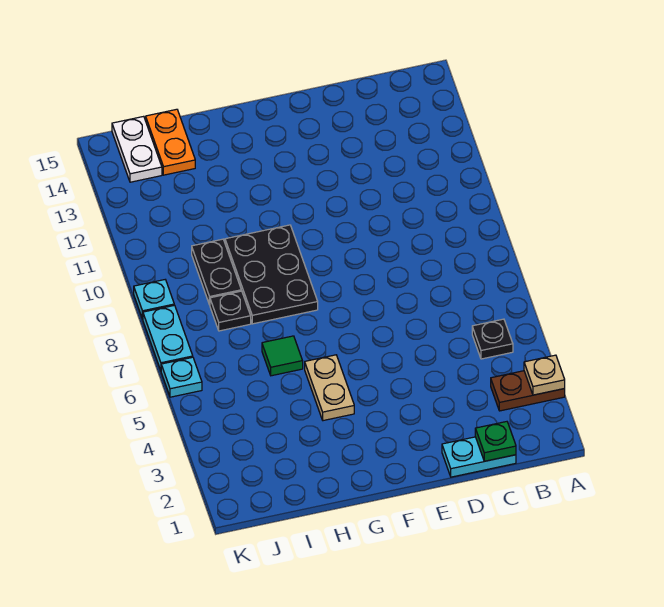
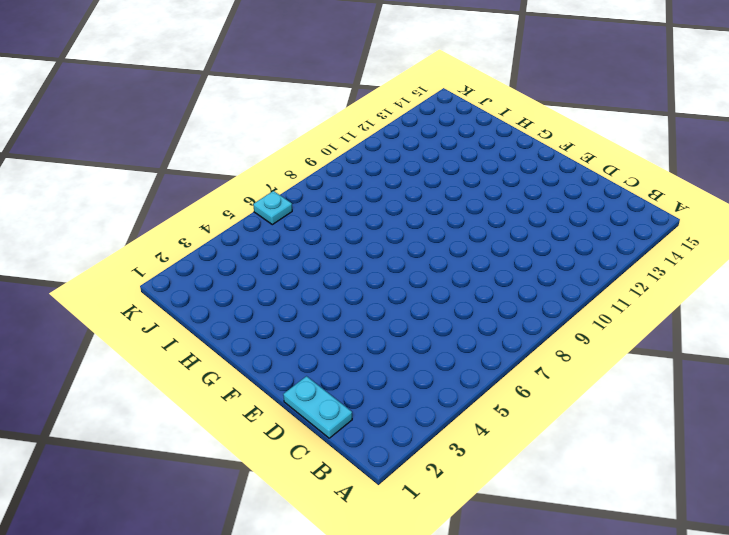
none -> brown plate A3:B3 level 1
none -> black plate B5 level 1
none -> tan plate G4:G5 level 1

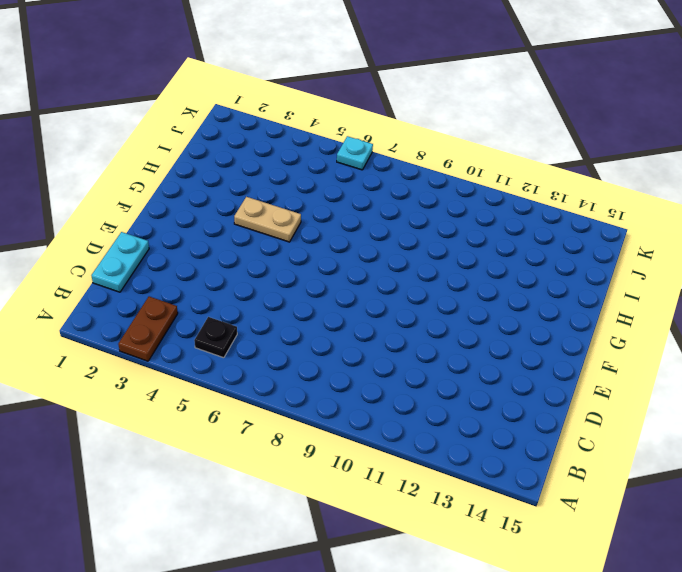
none -> black plate G8:H10 level 1
none -> green tile H6 level 1
none -> black plate I8 level 1

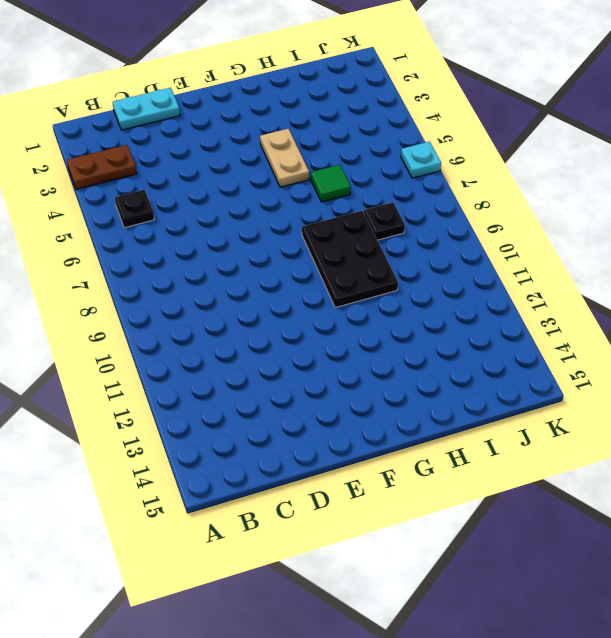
none -> black plate I9:I10 level 1
none -> orange plate I14:I15 level 1
none -> white plate J14:J15 level 1

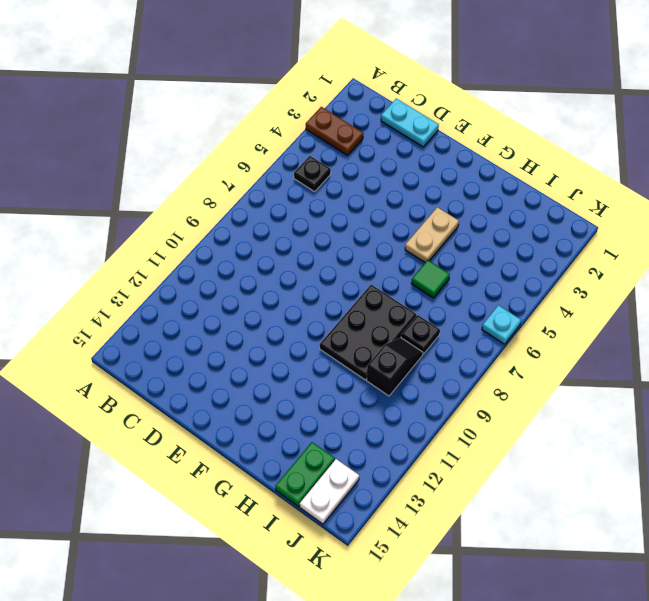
black slope I9:I10 level 1 top 10 -> black plate I9:I10 level 1
green plate I14:I15 level 1 -> orange plate I14:I15 level 1
none -> cyan plate K7:K8 level 1
none -> cyan plate K9 level 1
none -> tan plate A3 level 2

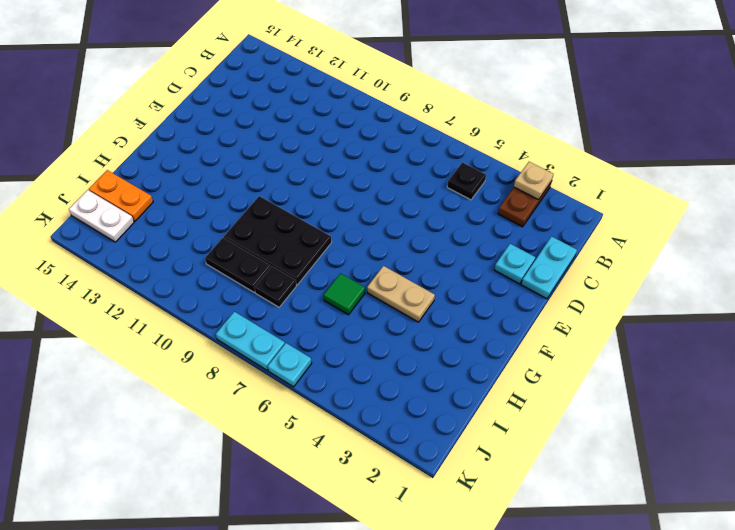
cyan plate D2 level 1 -> cyan plate K9 level 1
none -> green plate C1 level 2

